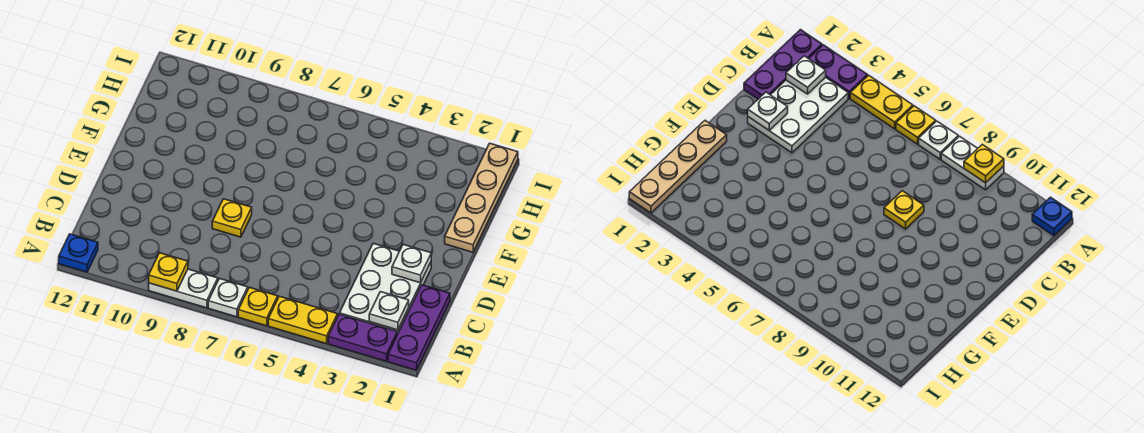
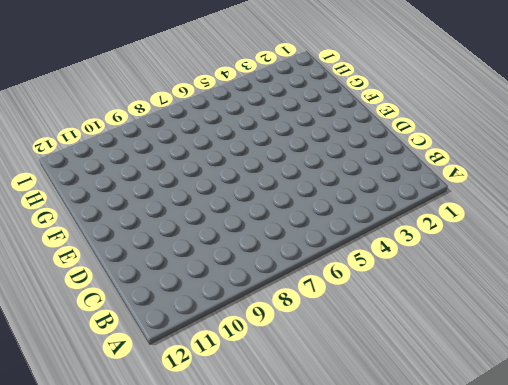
none -> purple plate A1:C1 level 1
none -> purple plate A2:A3 level 1
none -> yellow plate A4:A5 level 1

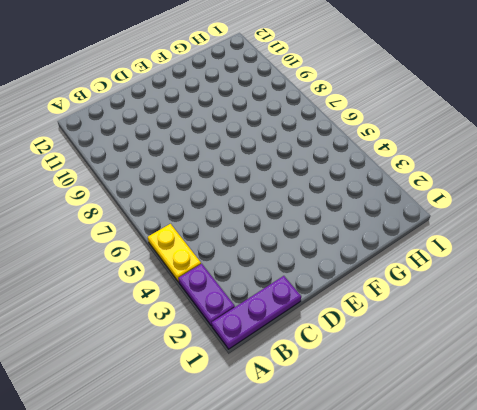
none -> yellow plate A6 level 1
none -> white plate A7 level 1
none -> white plate A8:A9 level 1

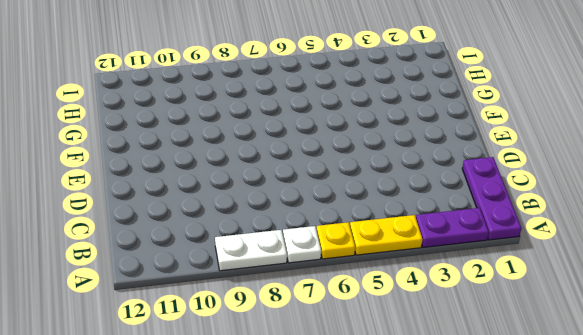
none -> blue plate A12 level 1
none -> white plate B2:D3 level 1
none -> yellow plate D8 level 1

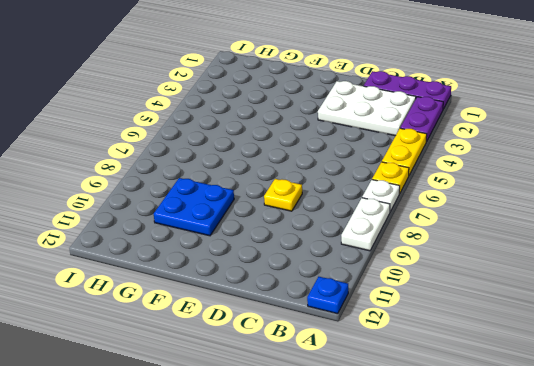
blue plate F9:G10 level 1 -> none
none -> tan plate F1:I1 level 1
none -> yellow plate A9 level 2
none -> white plate B2 level 2

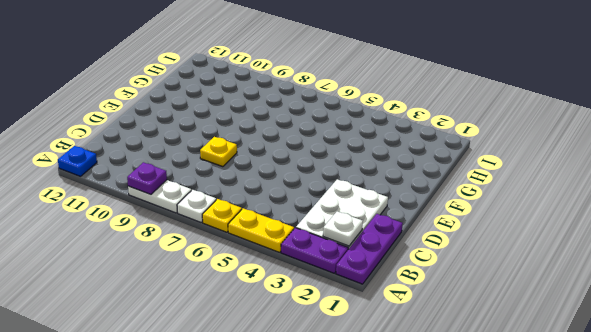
purple plate A9 level 2 -> yellow plate A9 level 2
none -> tan plate F1:I1 level 1
none -> white plate D2 level 2

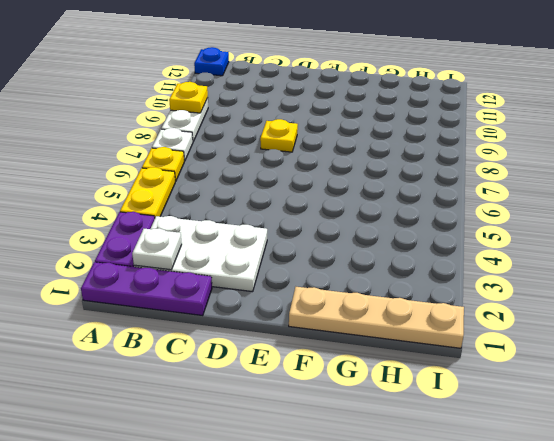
none -> white plate D2 level 2

